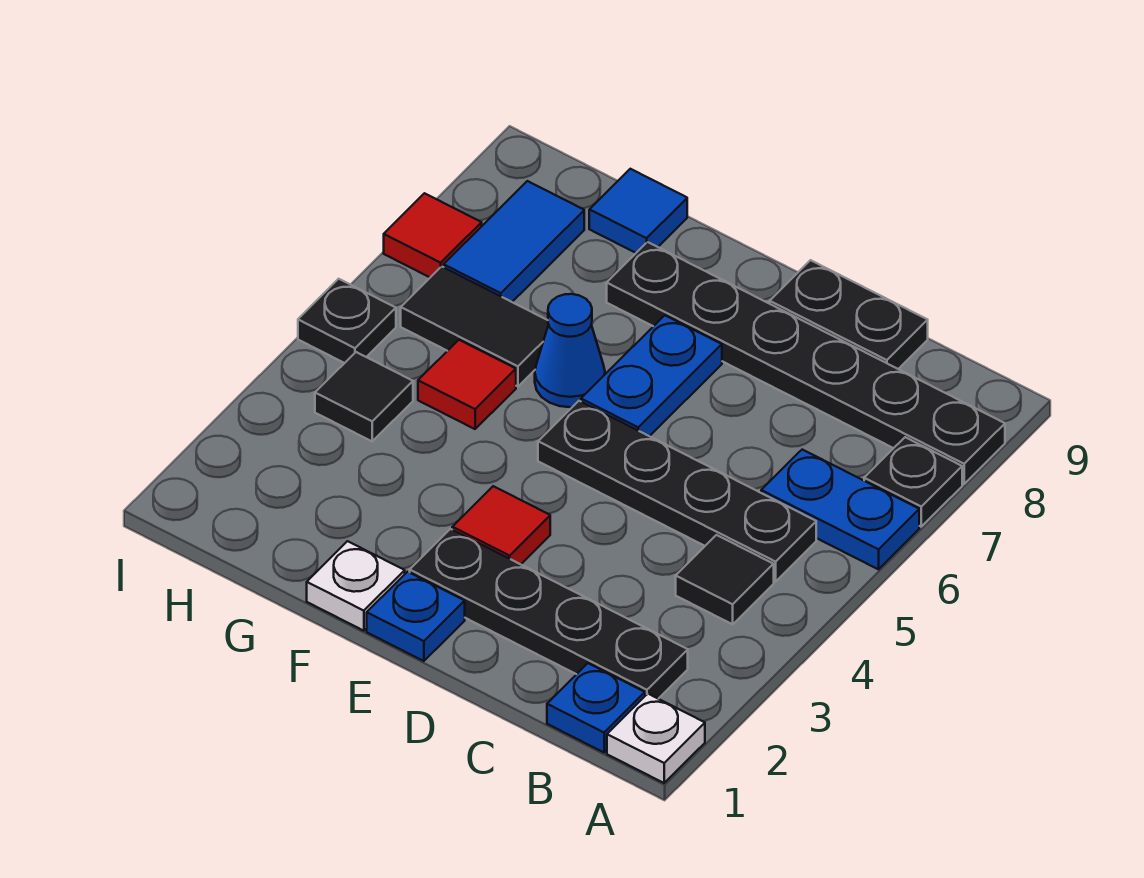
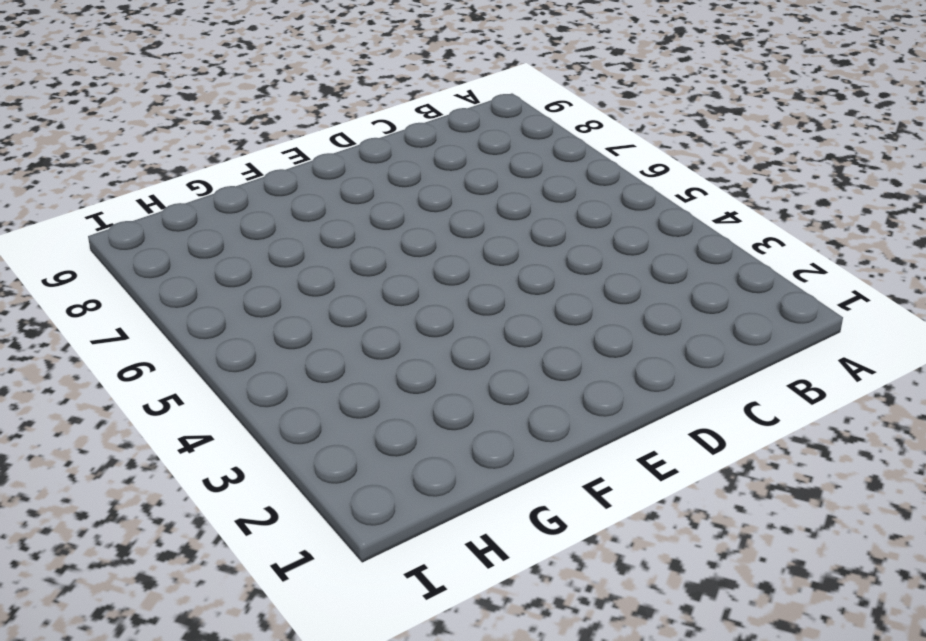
none -> white plate A1 level 1
none -> blue plate A6:B6 level 1
none -> black plate A7 level 1

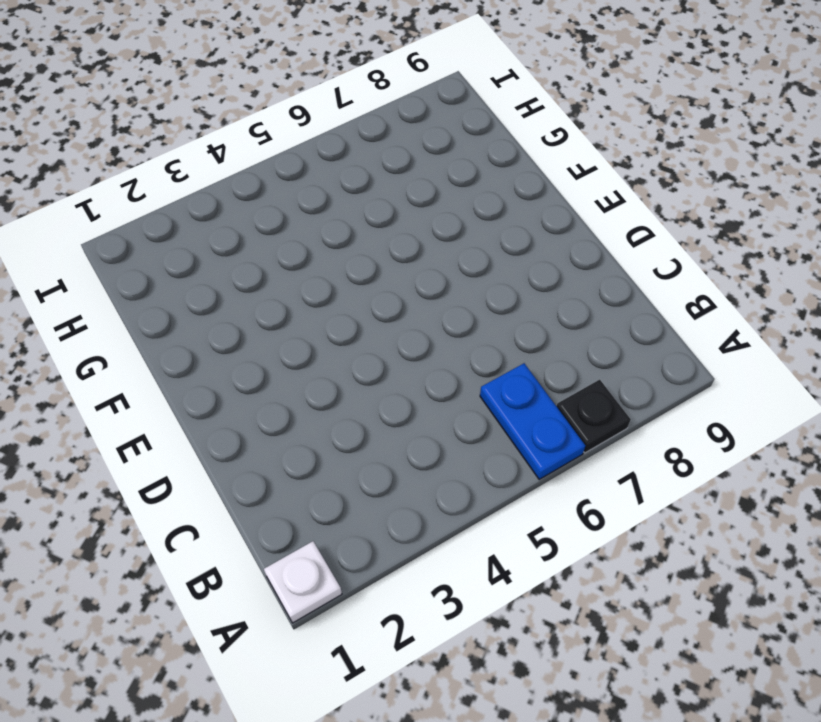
none -> black plate A8:F8 level 1
none -> blue plate B1 level 1
none -> black plate B2:E2 level 1

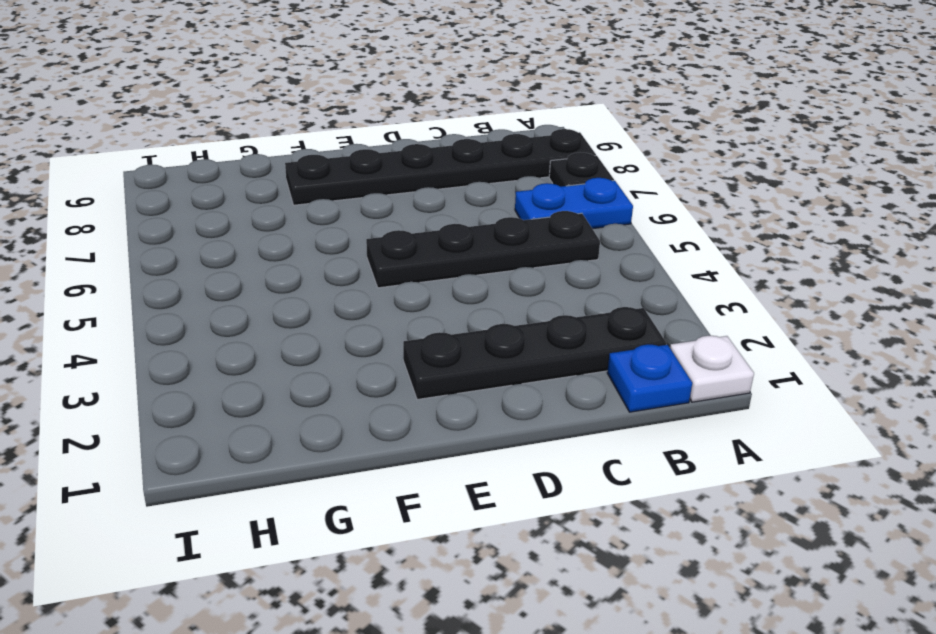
none -> black tile B4 level 1
none -> black plate C9:D9 level 1
none -> blue plate E1 level 1

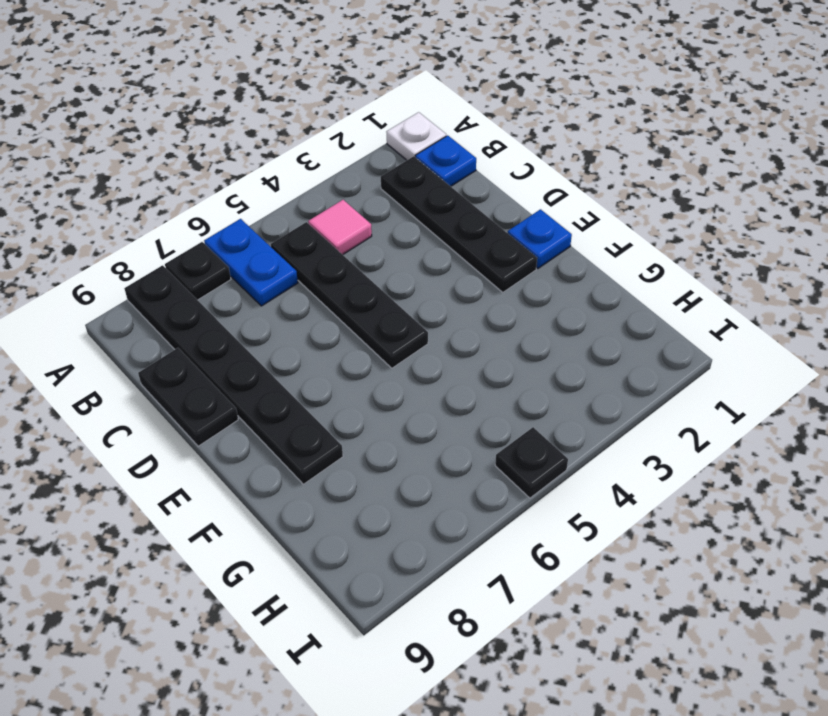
pink tile B4 level 1 -> black tile B4 level 1
none -> red tile E3 level 1
none -> blue plate E6:E7 level 1
none -> white plate F1 level 1

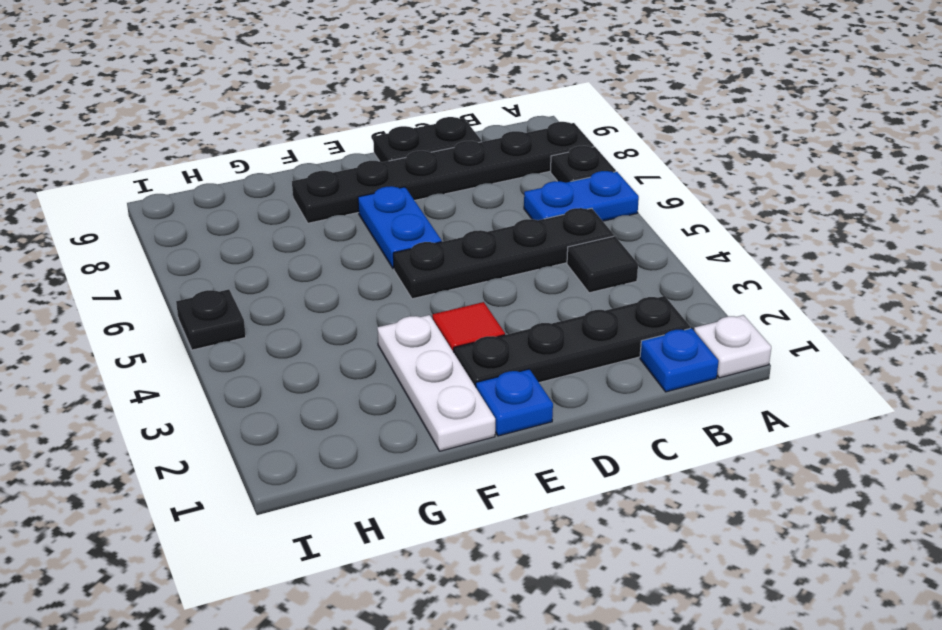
white plate F1:F3 level 1 -> white plate F1 level 1
none -> blue cone F6 level 1
none -> red tile G5 level 1
none -> black tile G6:H6 level 1

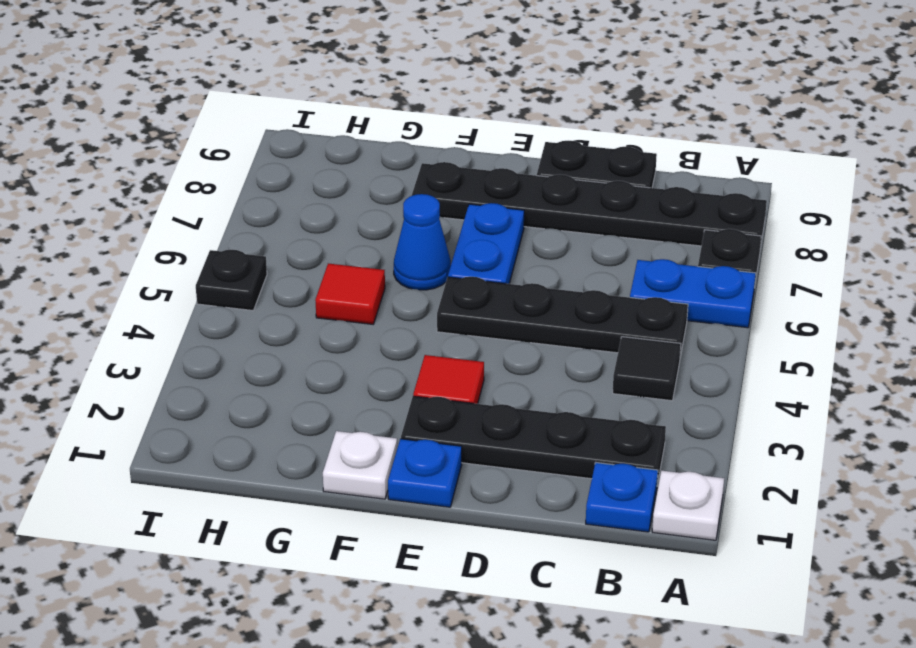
none -> black tile G6:H6 level 1
none -> blue tile G9 level 1
none -> black tile H4 level 1

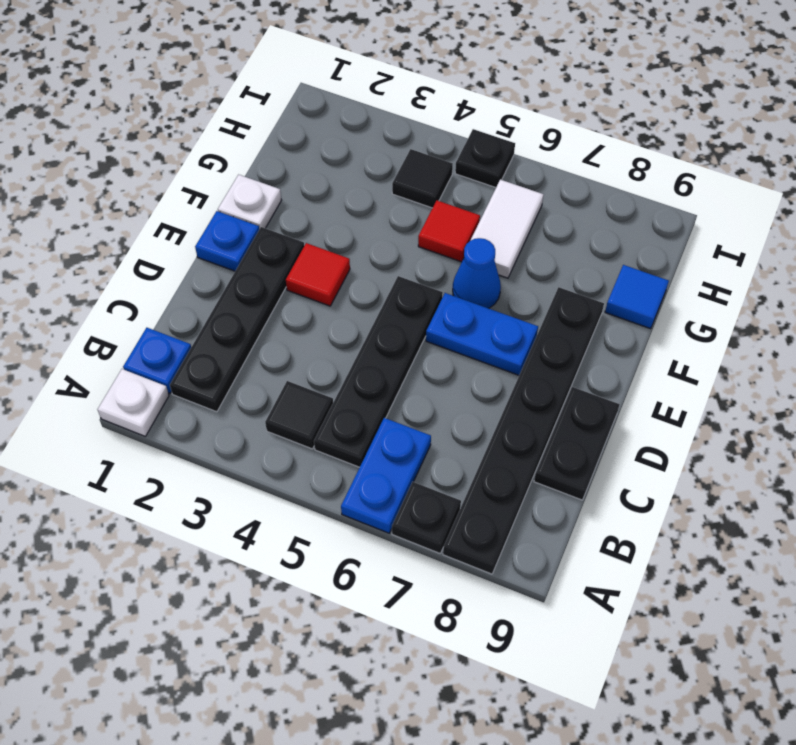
white tile G6:H6 level 1 -> black tile G6:H6 level 1
none -> blue tile H7:H8 level 1
none -> red tile I7 level 1

